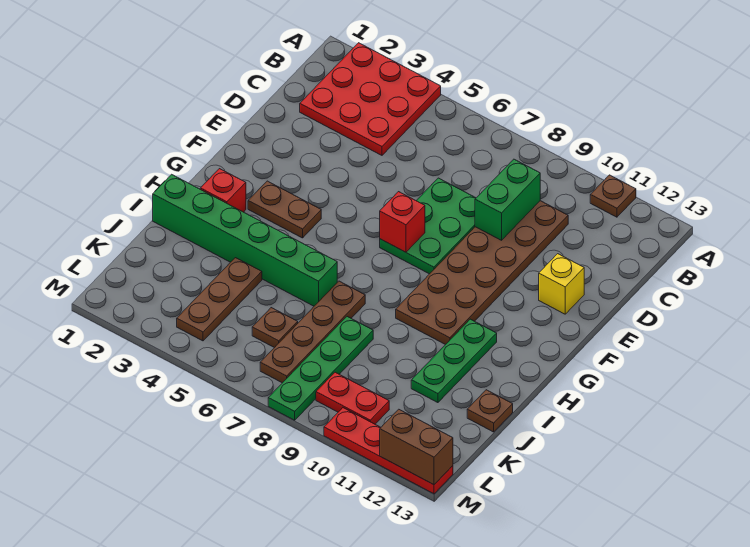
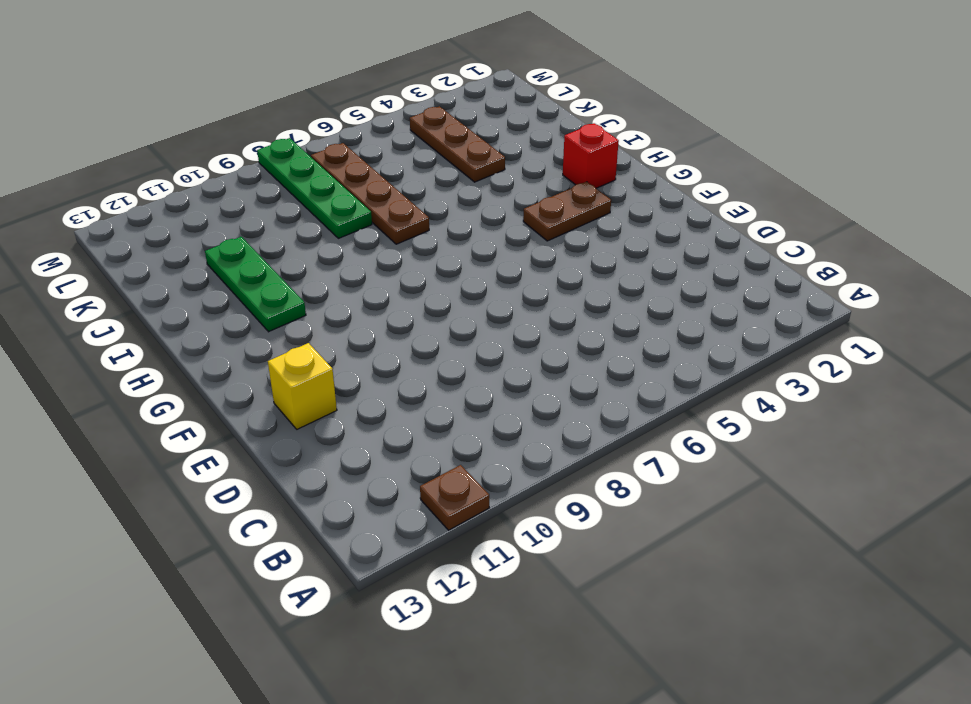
none -> red plate A2:C4 level 1
none -> brown plate C9:H10 level 1
none -> green plate D7:F8 level 1

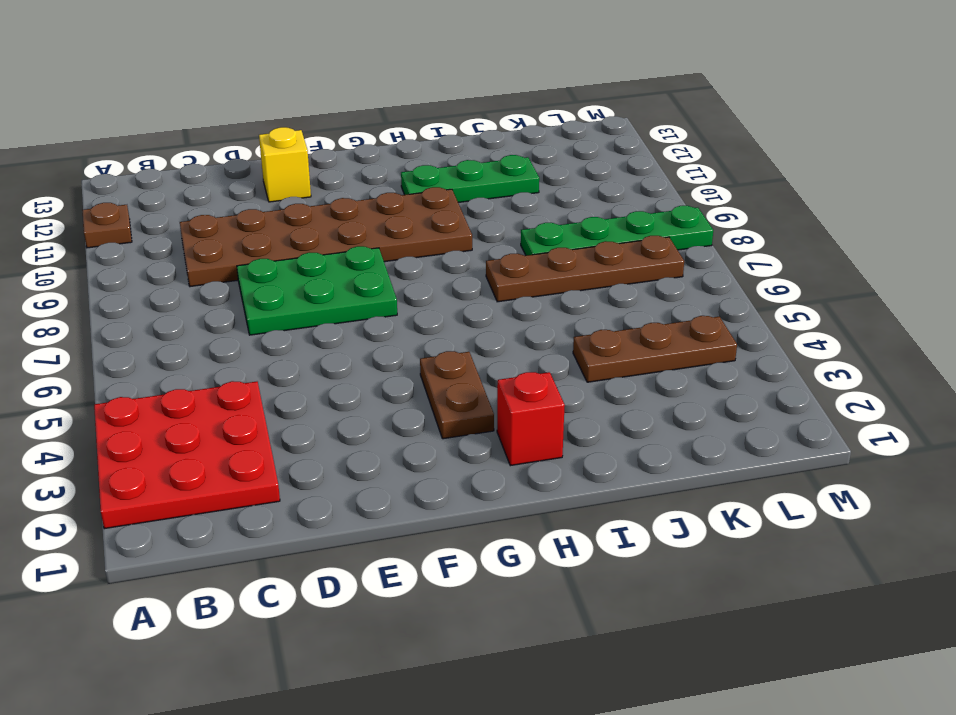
none -> green brick I1:I6 level 1
none -> brown plate J13 level 1
none -> brown plate K6 level 1

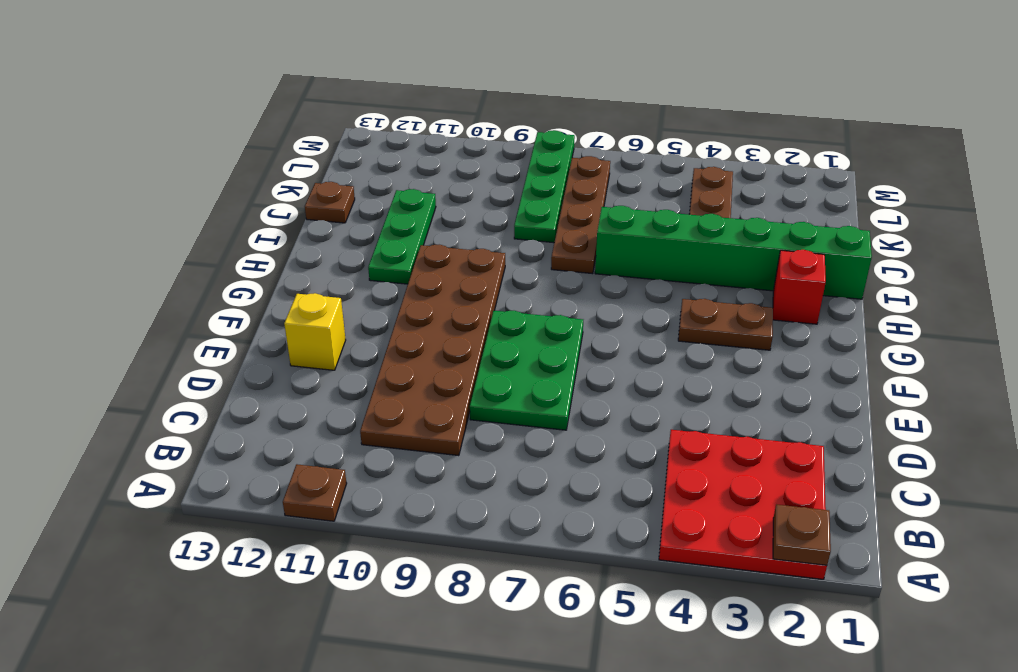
brown plate A2 level 2 -> brown plate K6 level 1
none -> red plate L9:L10 level 1
none -> red plate M10:M13 level 1
none -> green brick C9:D9 level 2

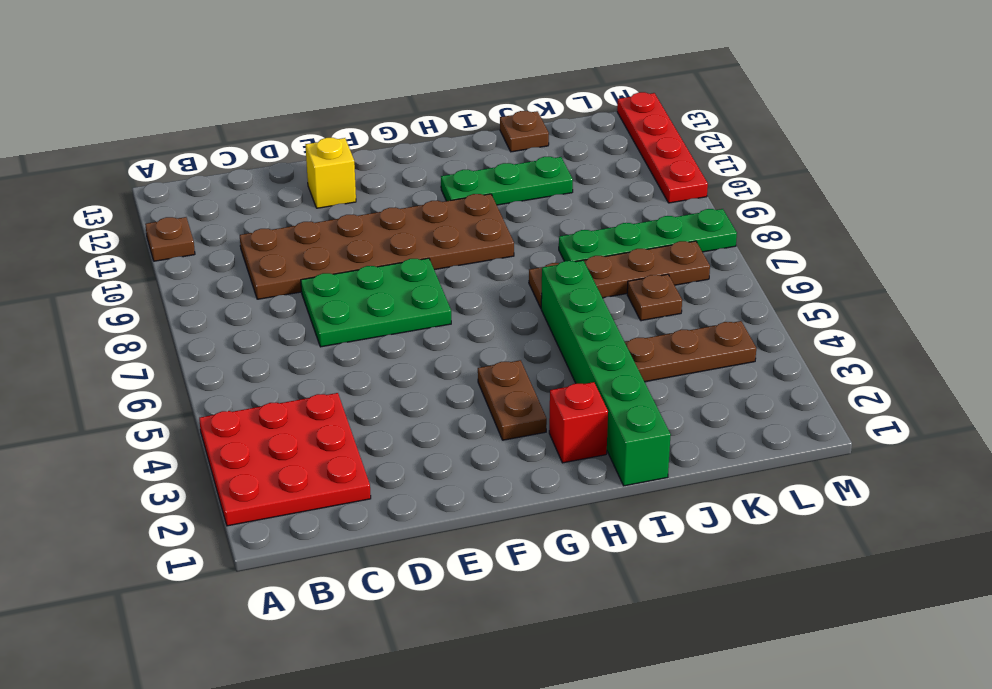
none -> red plate L9:L10 level 1
none -> green brick C9:D9 level 2
none -> red brick F7 level 2

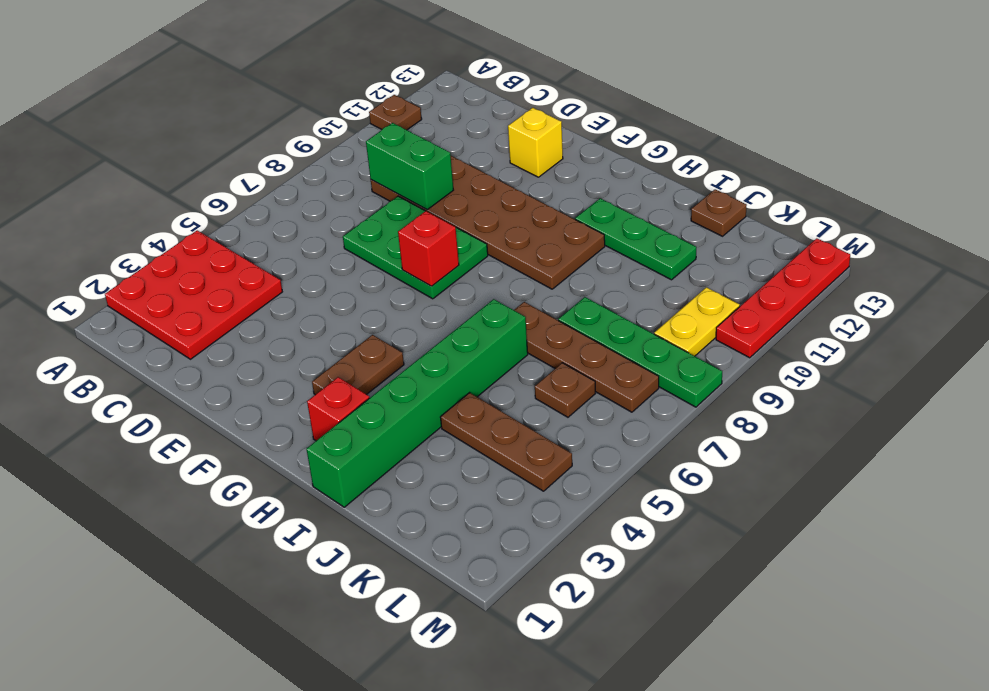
yellow plate L9:L10 level 1 -> red plate L9:L10 level 1
none -> brown brick M12:M13 level 2

